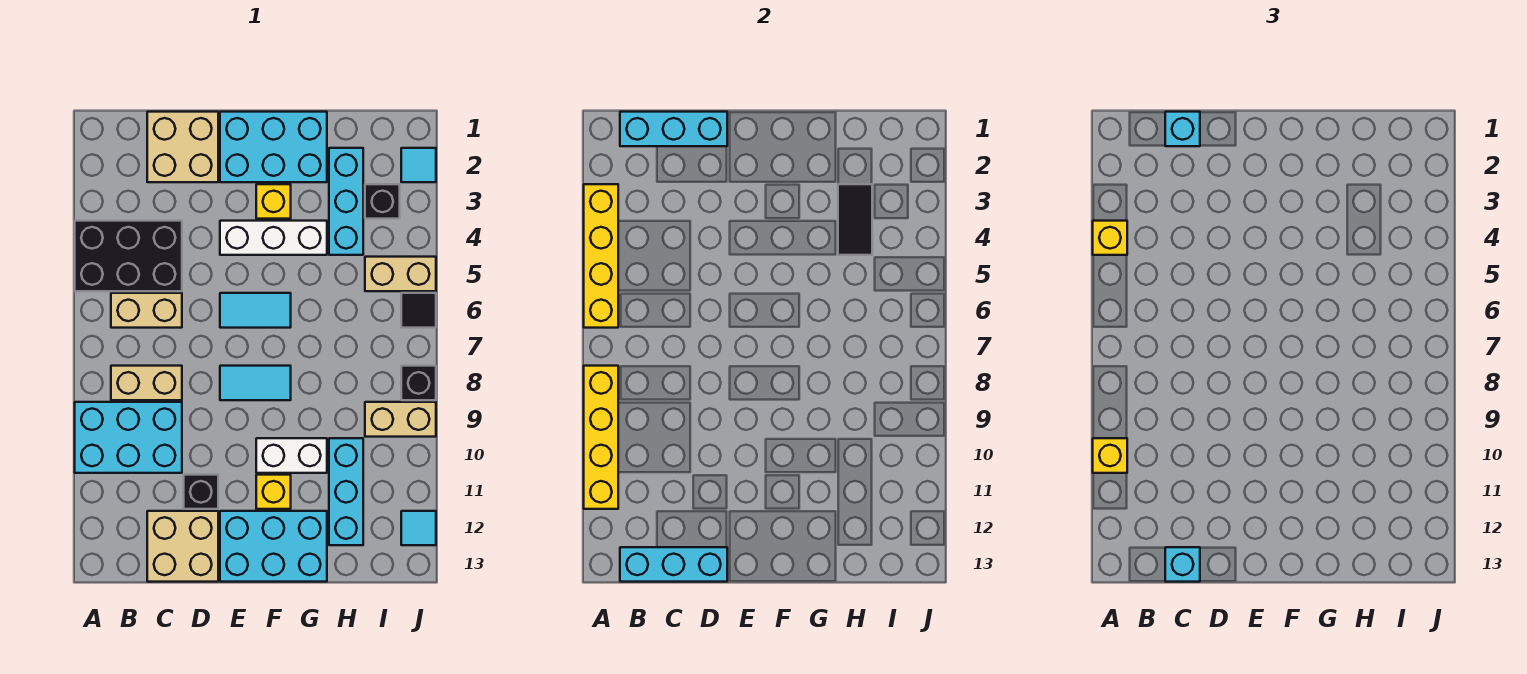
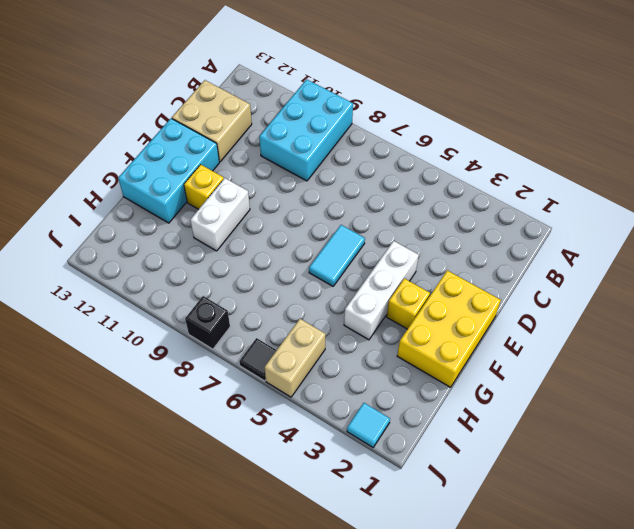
yellow brick E1:G2 level 1 -> cyan brick E1:G2 level 1
none -> black brick A4:C5 level 1
none -> tan brick B6:C6 level 1
none -> tan brick B8:C8 level 1
none -> tan brick C1:D2 level 1

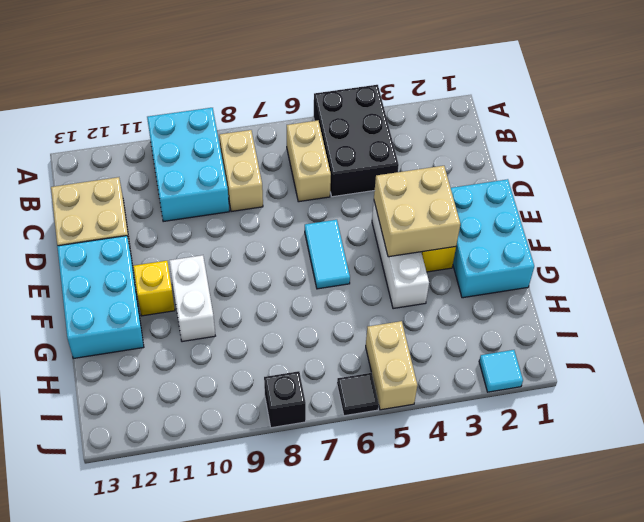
tan brick E3:F4 level 2 -> tan brick C1:D2 level 1
none -> black brick D11 level 1
none -> cyan tile E8:F8 level 1
none -> cyan brick H2:H4 level 1
none -> cyan brick H10:H12 level 1

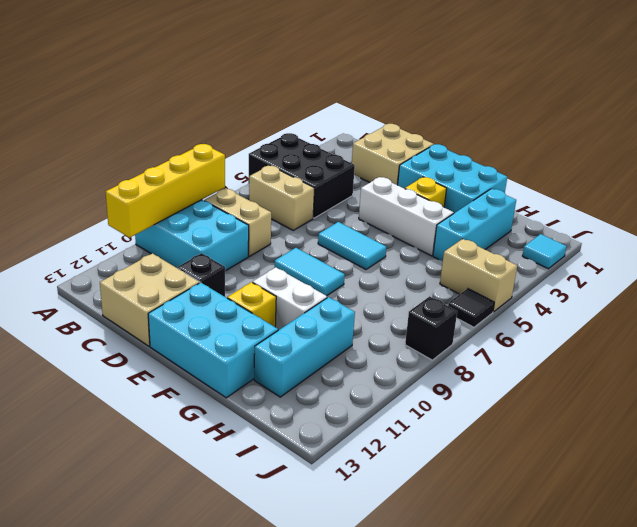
none -> black brick I3 level 1
none -> tan brick I9:J9 level 1
none -> cyan tile J12 level 1
none -> yellow brick A3:A6 level 2

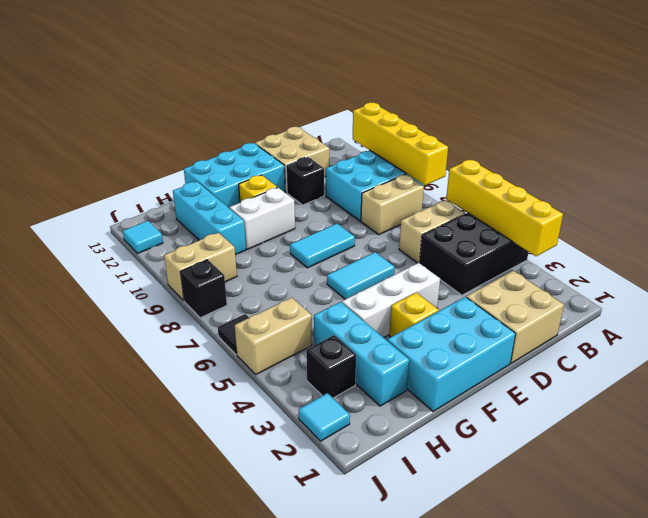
none -> cyan brick B1:D1 level 2
none -> cyan brick B13:D13 level 2
none -> black tile H3:H4 level 2
none -> yellow brick A4 level 3

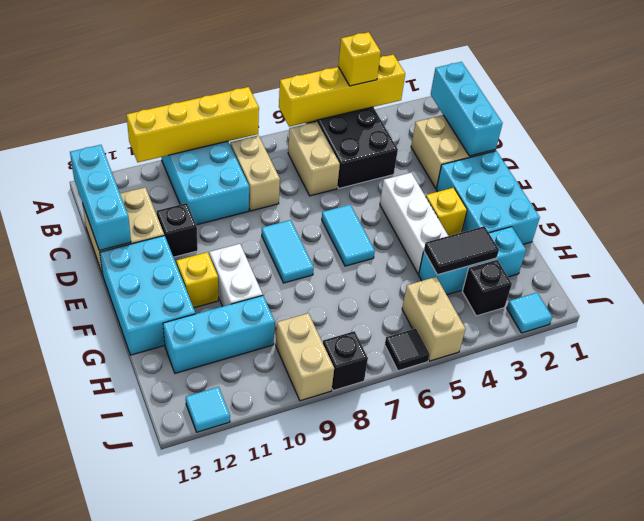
none -> yellow brick A10 level 3
none -> cyan brick C1 level 3
none -> cyan brick C13 level 3

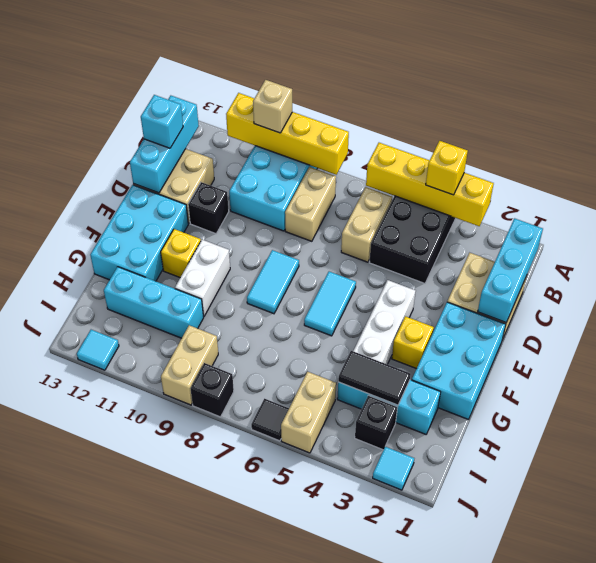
tan brick A10 level 3 -> yellow brick A10 level 3
none -> cyan brick C1 level 3

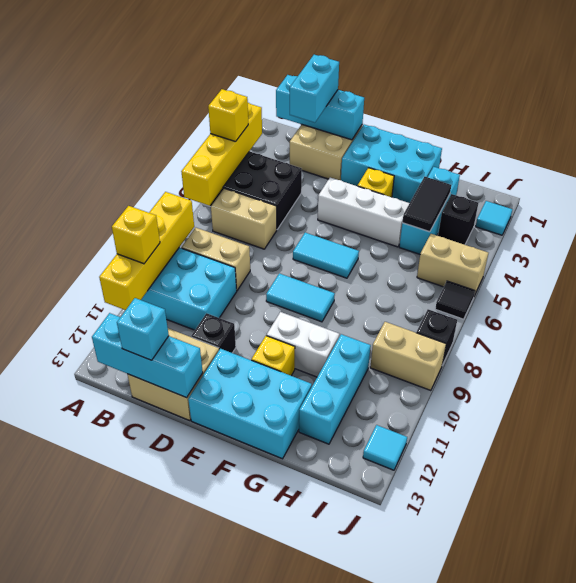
cyan brick C1:C2 level 3 -> cyan brick C1 level 3

